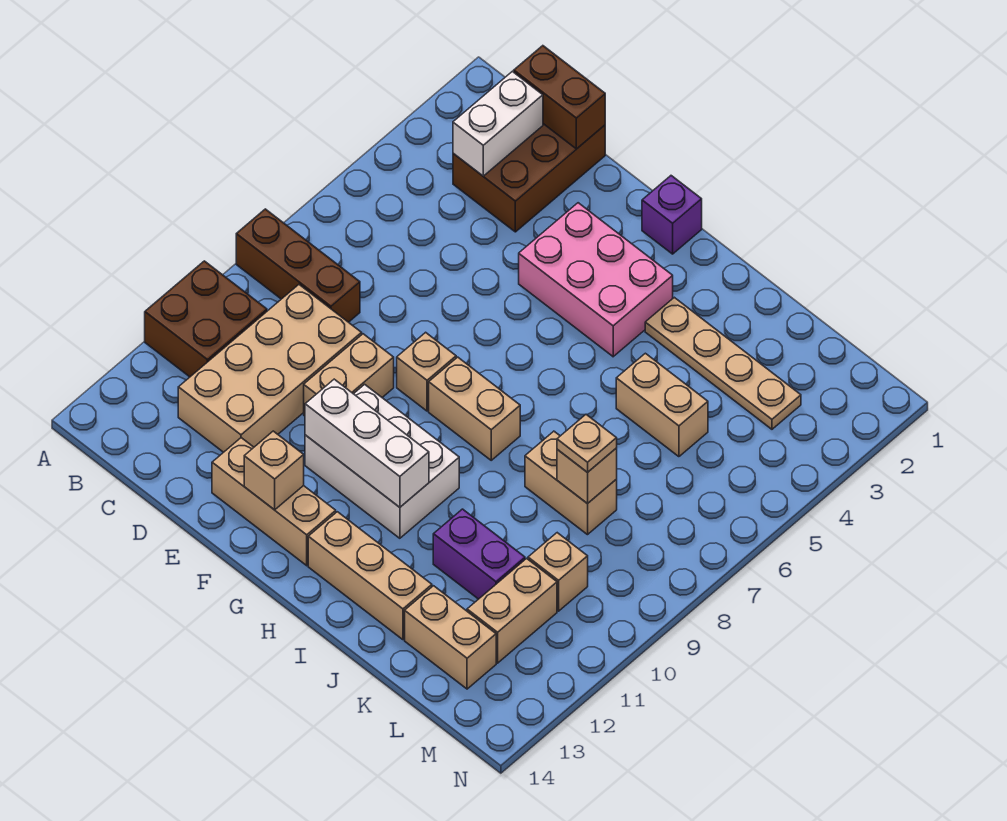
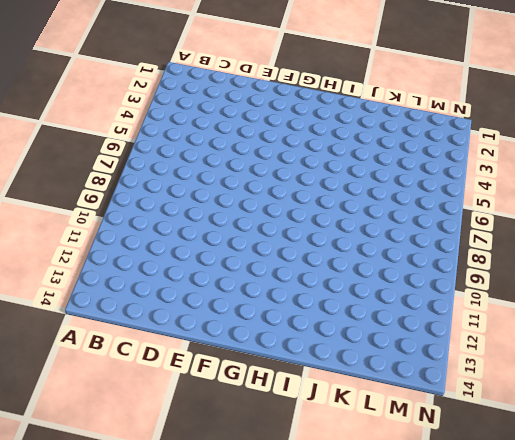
none -> brown brick A8:C8 level 1
none -> brown brick A10:B11 level 1
none -> brown brick C1:D3 level 1

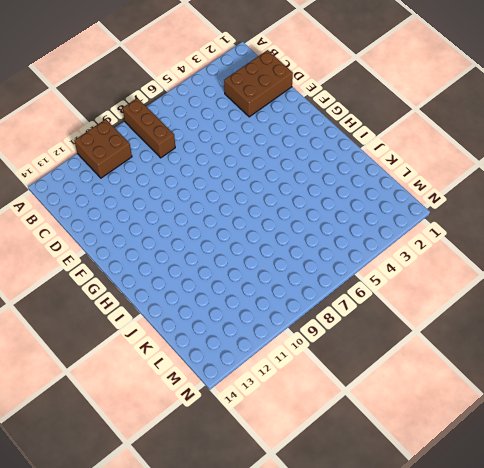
none -> tan brick C9:D12 level 1
none -> tan brick E9:E10 level 1
none -> tan brick E13:G13 level 1

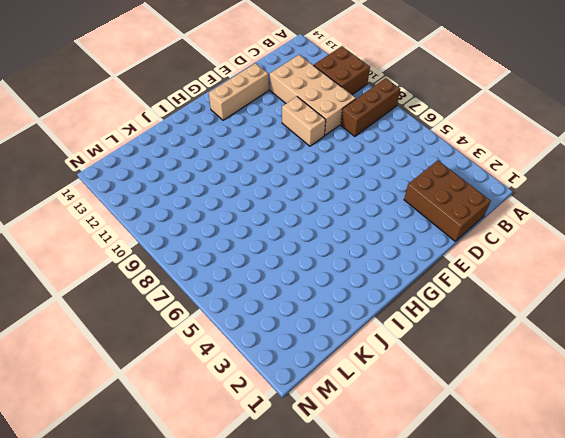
none -> pink brick F3:H4 level 1
none -> tan brick F8 level 1
none -> white brick F10:H11 level 1

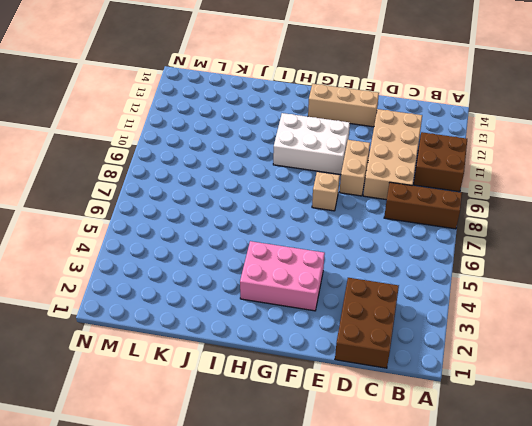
none -> purple brick G1 level 1
none -> tan brick G8:H8 level 1
none -> tan brick H13:J13 level 1

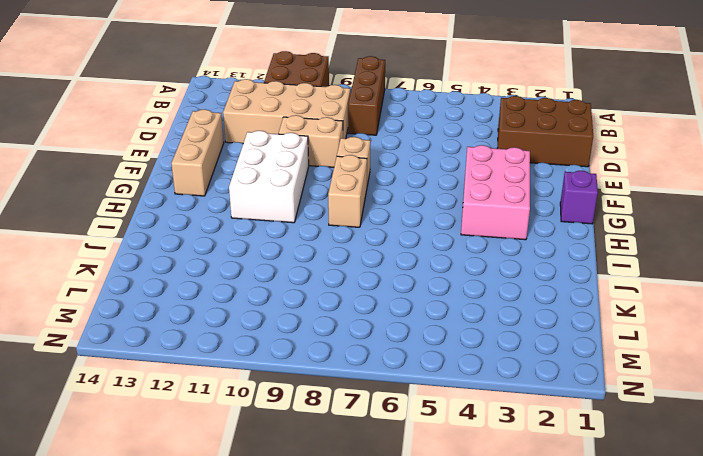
none -> tan brick H13:J13 level 1
none -> tan plate I3:L3 level 1
none -> tan brick J5:K5 level 1

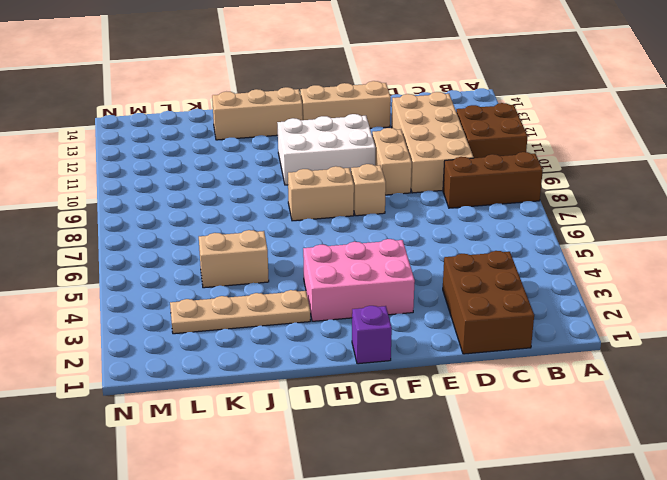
none -> tan brick J8:K8 level 1
none -> purple brick J11:K11 level 1
none -> tan brick K13:L13 level 1

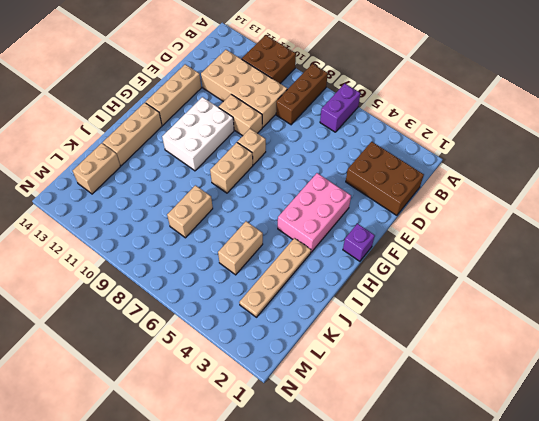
purple brick A6:B6 level 1 -> purple brick J11:K11 level 1
none -> tan brick L10 level 1
none -> tan brick L11:L12 level 1
none -> brown brick C1:D1 level 2

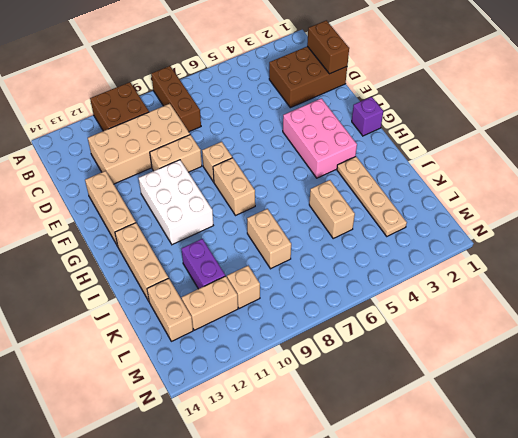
none -> white brick C2:C3 level 2
none -> white brick F11:H11 level 2
none -> tan brick F13 level 2

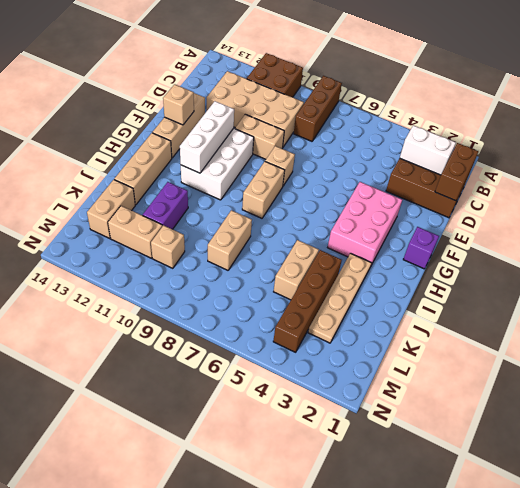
brown brick J4:M4 level 1 -> none
none -> tan brick K8 level 2
none -> tan plate K8 level 3

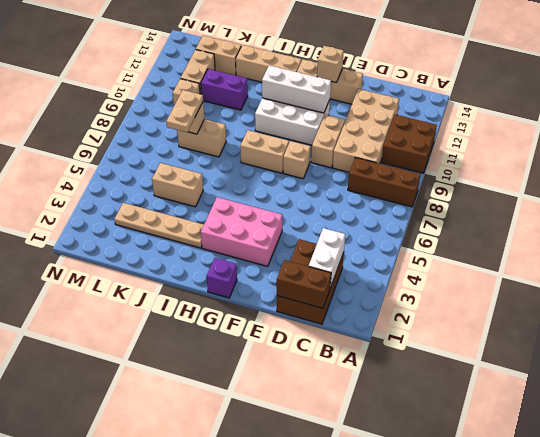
tan plate K7:K8 level 3 -> tan plate K8 level 3

